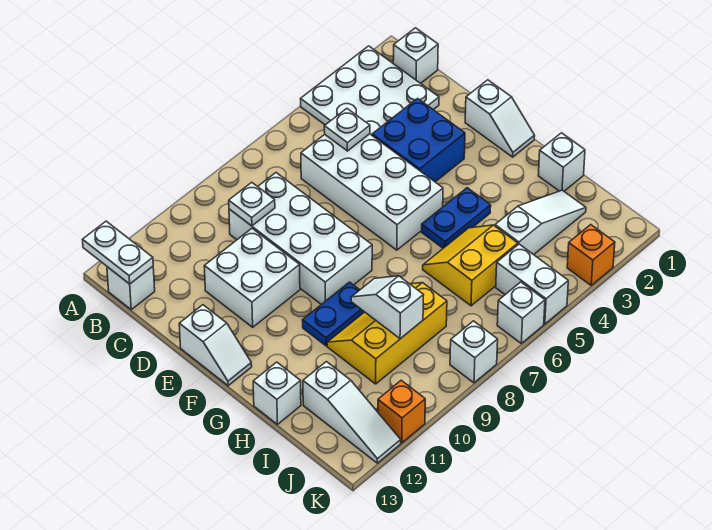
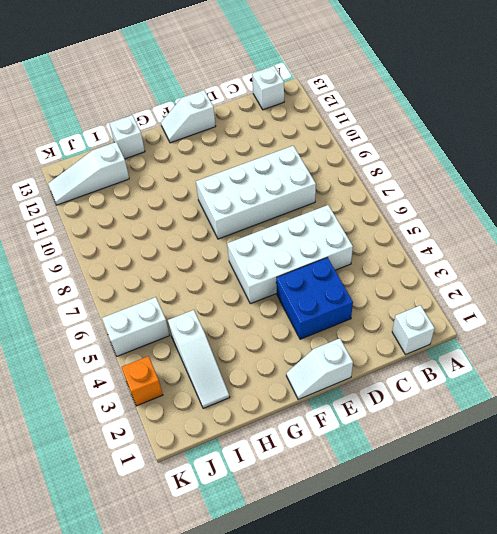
none -> white plate A2:C4 level 1
none -> white brick D10:E11 level 1
none -> blue plate G4:G5 level 1

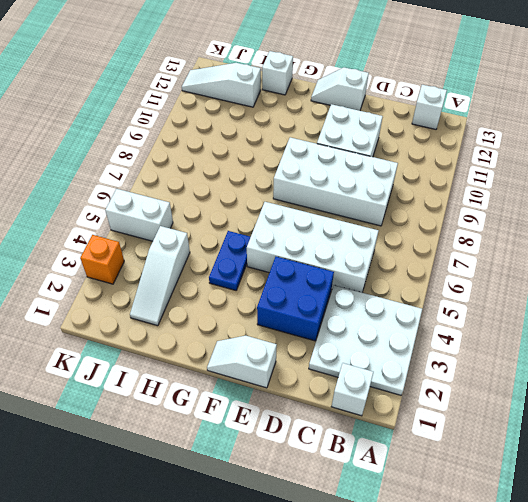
none -> blue plate G9:G10 level 1
none -> white brick H1 level 1
none -> yellow slope H5:I6 level 1 top I

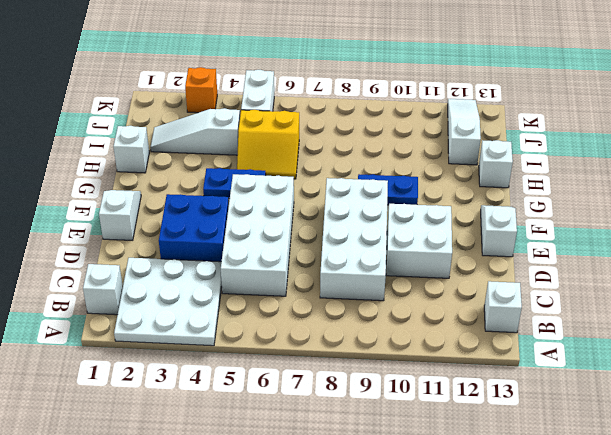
none -> yellow slope H8:I10 level 1 top I
none -> white brick K6 level 1
none -> white brick K8 level 1

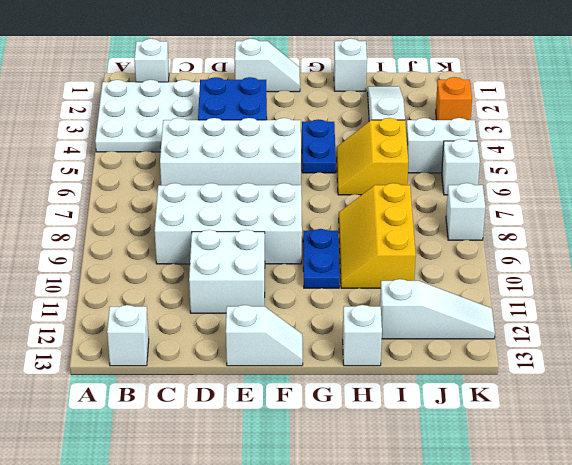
none -> orange brick K11 level 1
none -> white plate A13:B13 level 2
none -> white plate C5 level 2

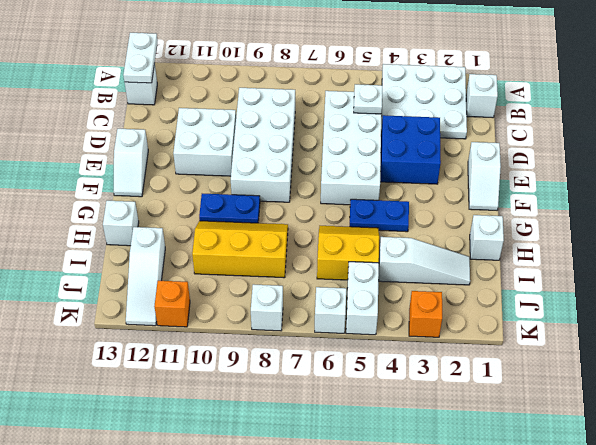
none -> white plate C9 level 2
none -> white slope H9:I9 level 2 top I

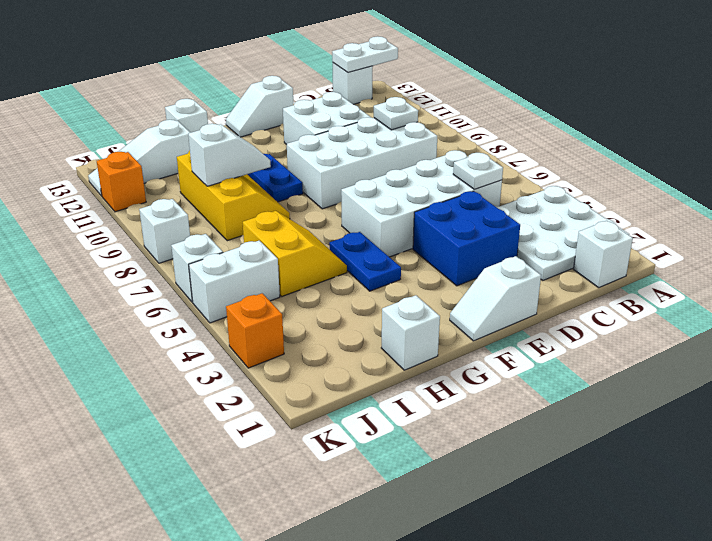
none -> white slope I2:I4 level 1 top 4

